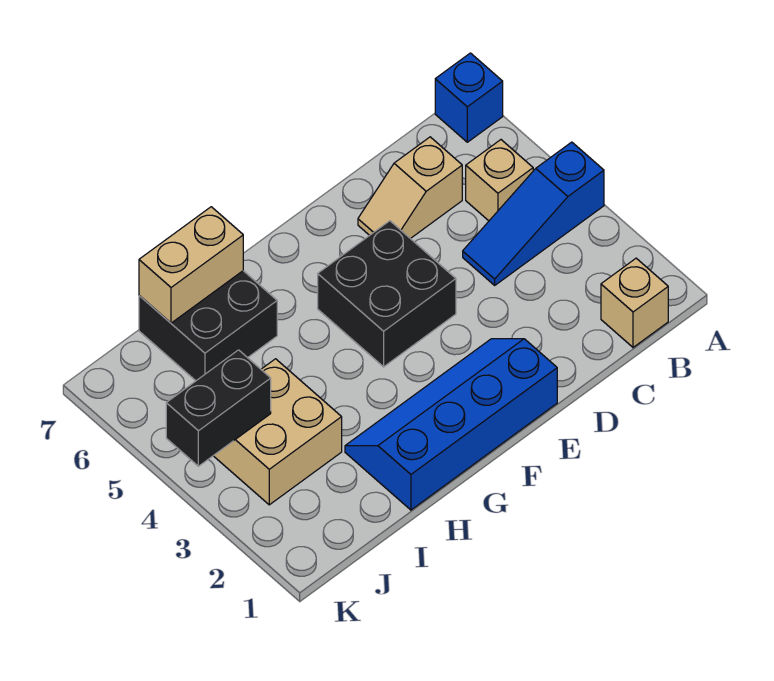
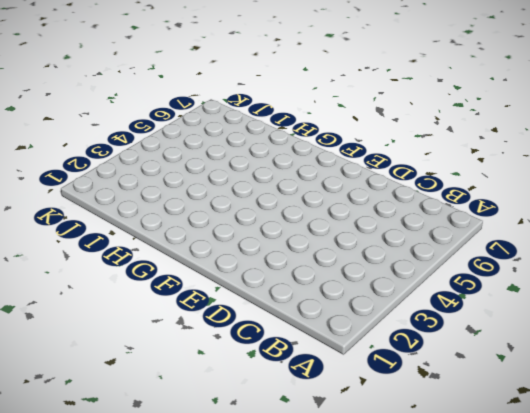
none -> blue slope A4:C4 level 1 top A
none -> blue brick A7 level 1

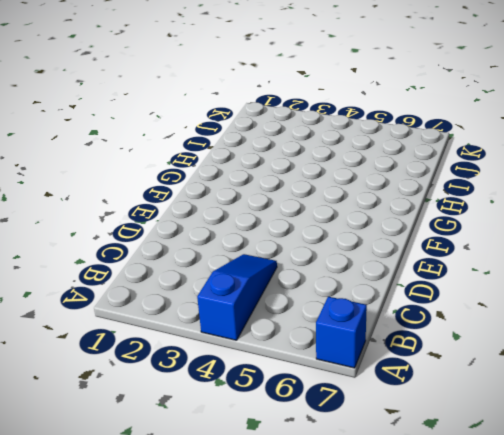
none -> tan brick B1 level 1
none -> tan brick B5 level 1

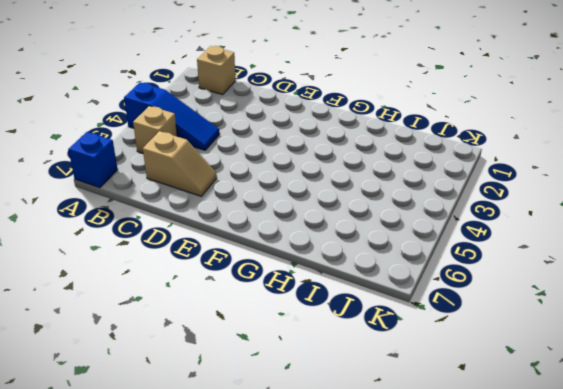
none -> blue slope E1:H2 level 1 top 1
none -> black brick E4:F5 level 1

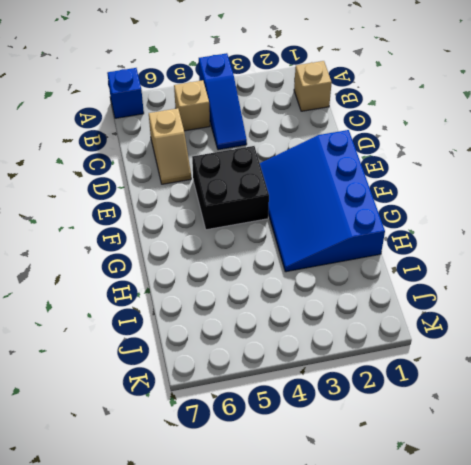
blue slope E1:H3 level 1 top 1 -> blue slope E1:H2 level 1 top 1
none -> black brick H6:I7 level 1
none -> tan brick I3:J4 level 1

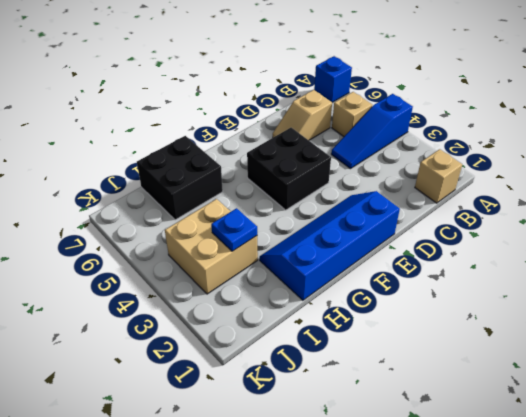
blue plate I3 level 2 -> none
none -> tan brick H7:I7 level 2
none -> black brick J4:K4 level 2

